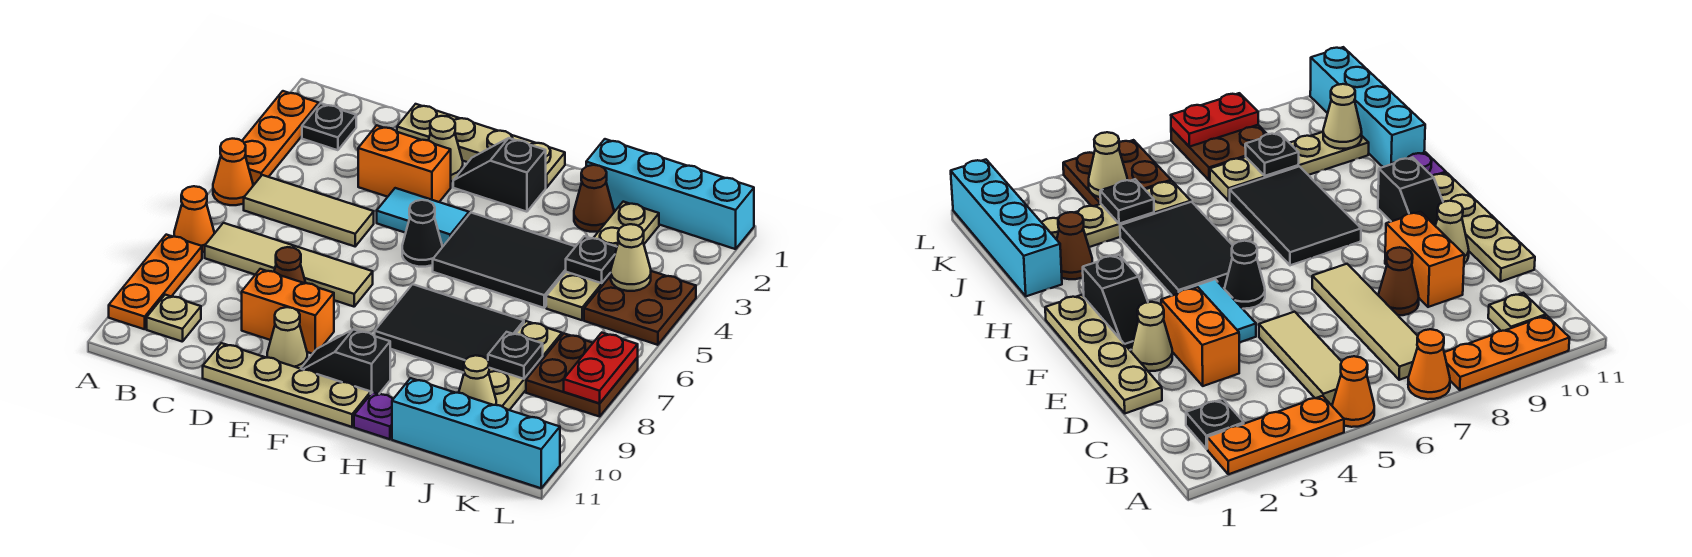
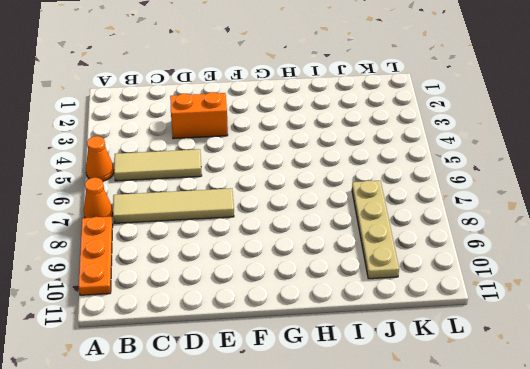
none -> orange plate A2:A4 level 1
none -> black plate B2 level 1
none -> tan plate B10 level 1
none -> tan plate D1:G1 level 1

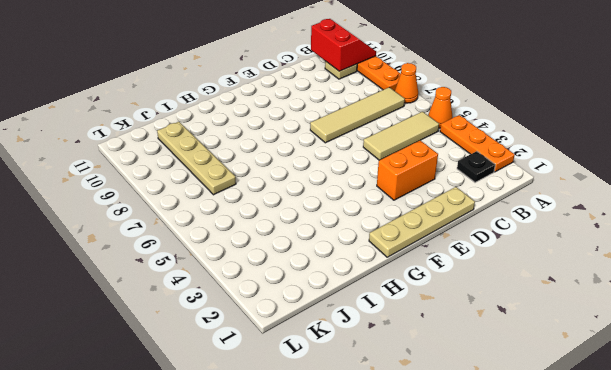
red slope A10:B11 level 2 top B -> none
none -> brown cone D8 level 1
none -> orange brick D9:E9 level 1
none -> tan plate D11:G11 level 1
none -> tan cone E2 level 1

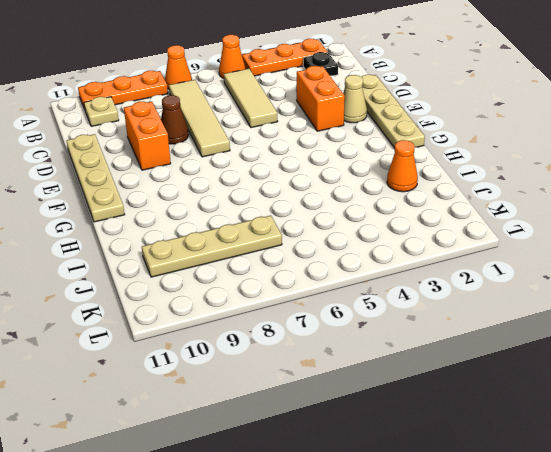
orange cone I2 level 1 -> brown cone I2 level 1
none -> cyan tile E4:F4 level 1
none -> tan cone E10 level 1
none -> black slope F2:G2 level 1 top G
none -> black cone F5 level 1

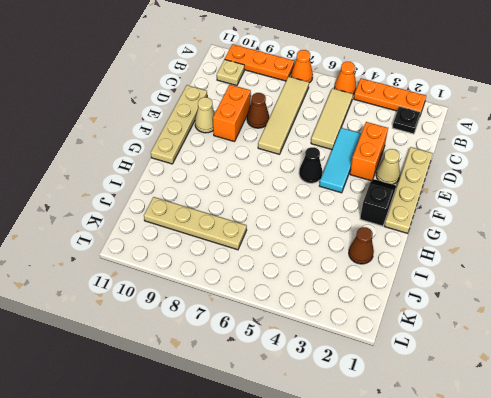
cyan tile D4:F4 level 1 -> cyan tile E4:F4 level 1
none -> black slope F10:G10 level 1 top G
none -> black tile G4:I5 level 1
none -> black tile G7:I8 level 1
none -> purple plate H11 level 1

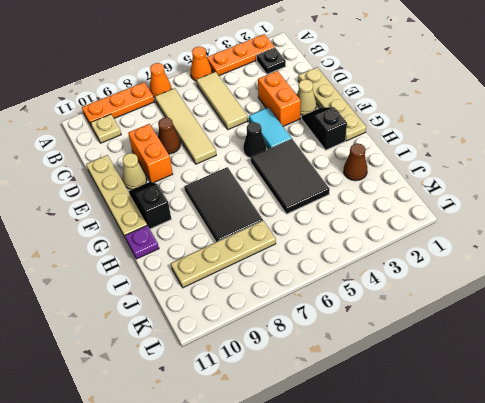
none -> cyan brick I1:L1 level 1
none -> cyan brick I11:L11 level 1
none -> tan plate J2:J5 level 1
none -> brown plate K4:L5 level 1

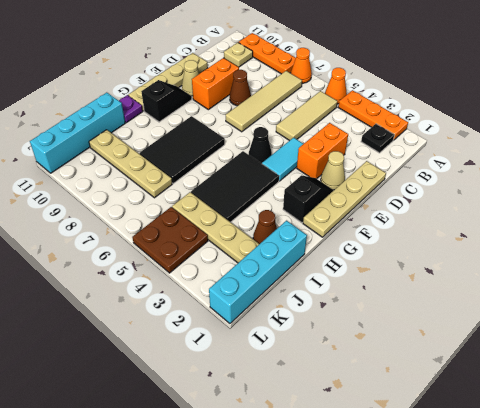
none -> brown plate K7:L8 level 1
none -> black plate J4 level 2
none -> black plate J8 level 2
none -> tan cone J10 level 2

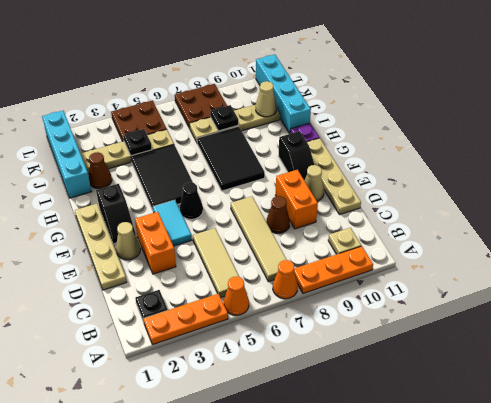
none -> tan cone K4 level 2
none -> red plate L7:L8 level 2

